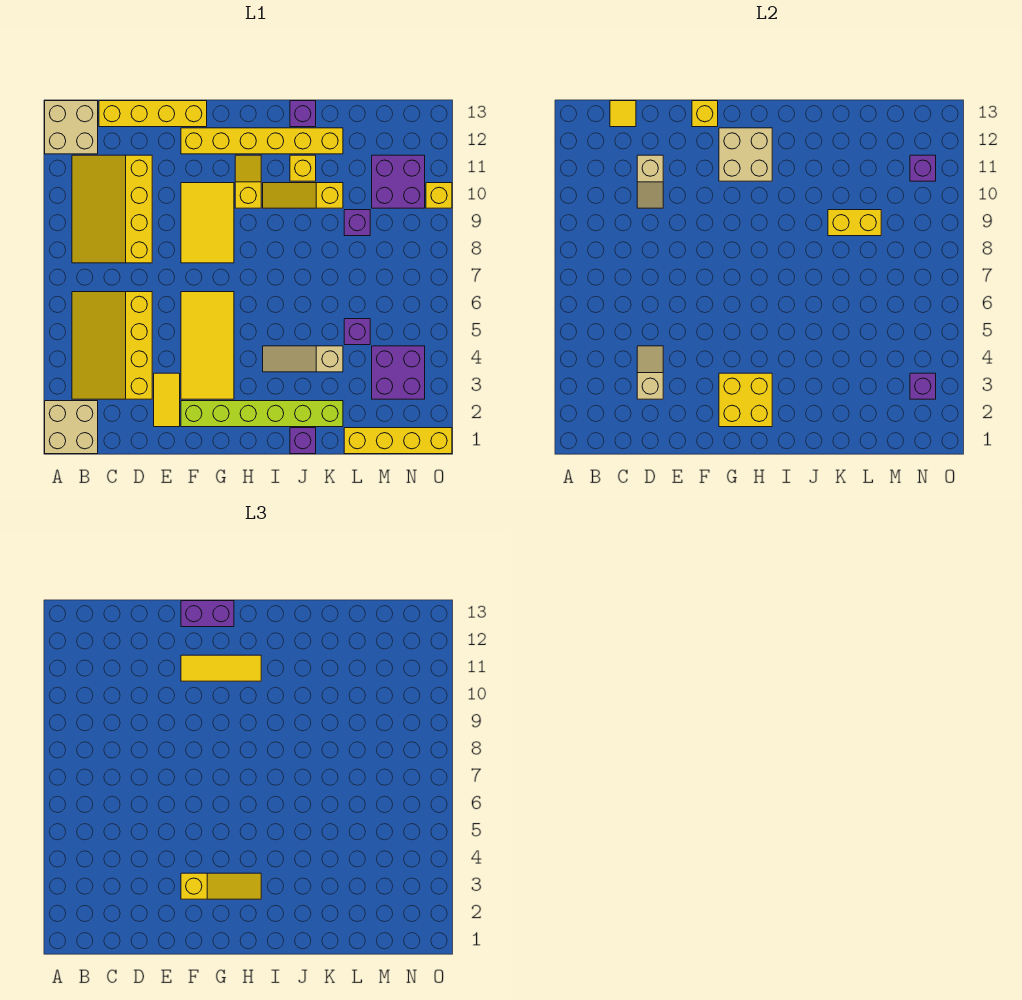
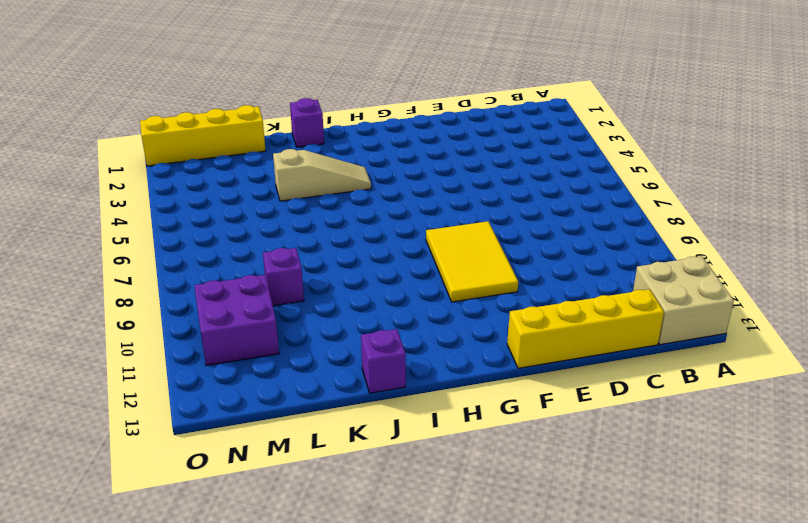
none -> tan brick A1:B2 level 1
none -> yellow slope B3:D6 level 1 top D
none -> yellow slope B8:D11 level 1 top D
none -> yellow tile E2:E3 level 1

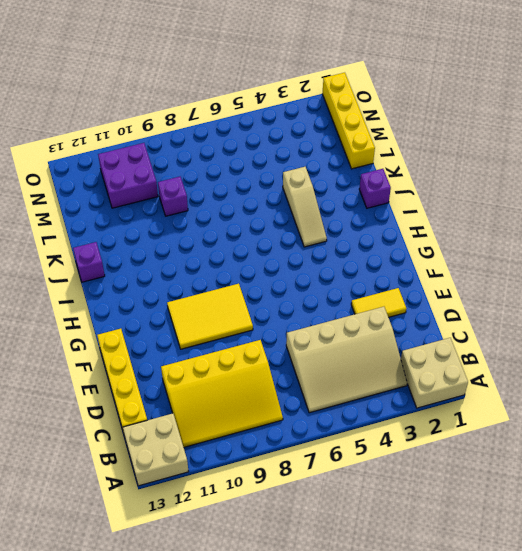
tan slope B3:D6 level 1 top D -> yellow slope B3:D6 level 1 top D
none -> lime brick F2:K2 level 1
none -> yellow tile F3:G6 level 1
none -> yellow brick F12:K12 level 1
none -> yellow slope H10:H11 level 1 top 10

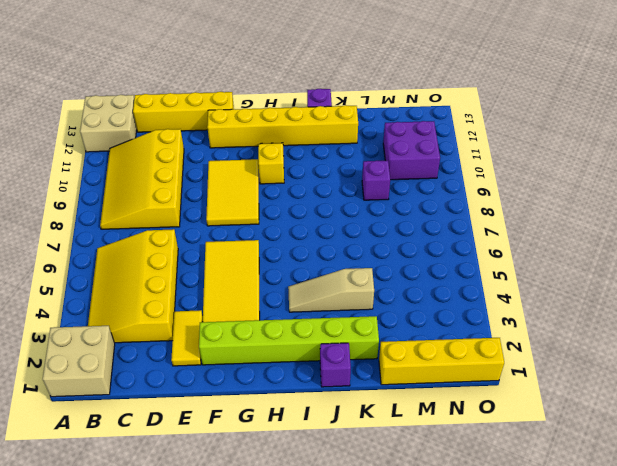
none -> yellow slope I10:K10 level 1 top K
none -> yellow brick J11 level 1
none -> purple brick L5 level 1
none -> purple brick M3:N4 level 1

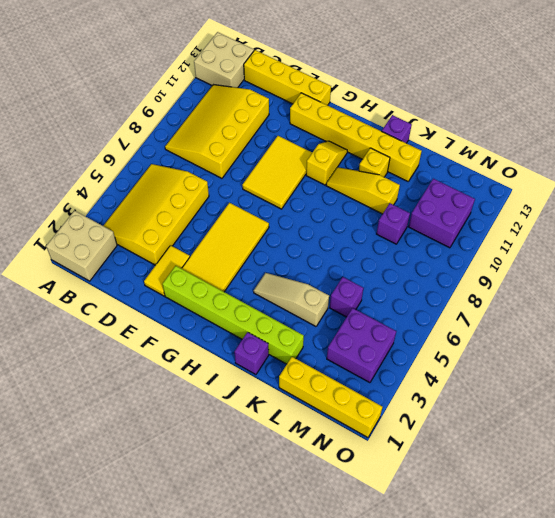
none -> yellow brick O10 level 1
none -> yellow tile C13 level 2
none -> tan slope D3:D4 level 2 top 3
none -> tan slope D10:D11 level 2 top 11

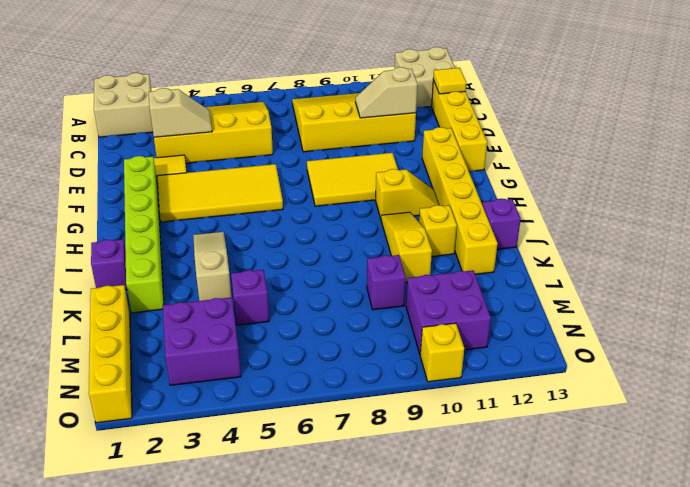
none -> yellow brick F13 level 2
none -> yellow brick G2:H3 level 2
none -> tan brick G11:H12 level 2
none -> yellow brick K9:L9 level 2

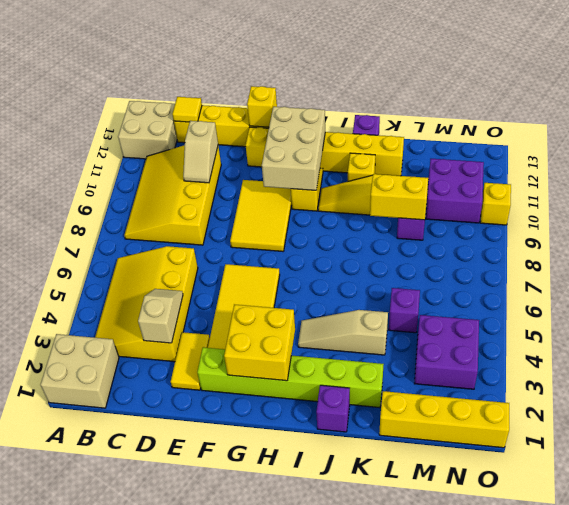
tan brick G10:H12 level 2 -> tan brick G11:H12 level 2
none -> purple brick N3 level 2
none -> purple brick N11 level 2
none -> yellow slope F3:H3 level 3 top F
none -> yellow tile F11:H11 level 3

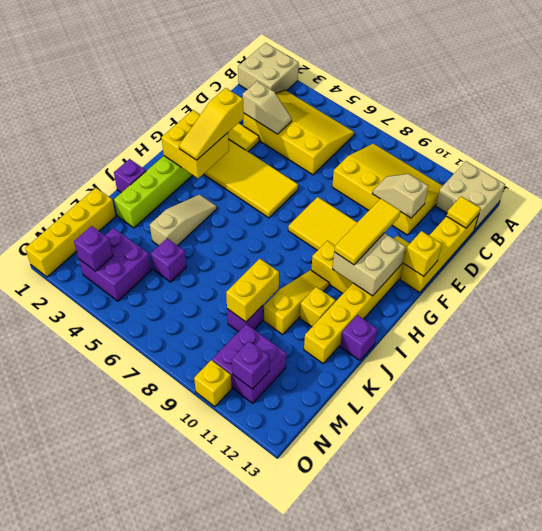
none -> purple brick F13:G13 level 3

